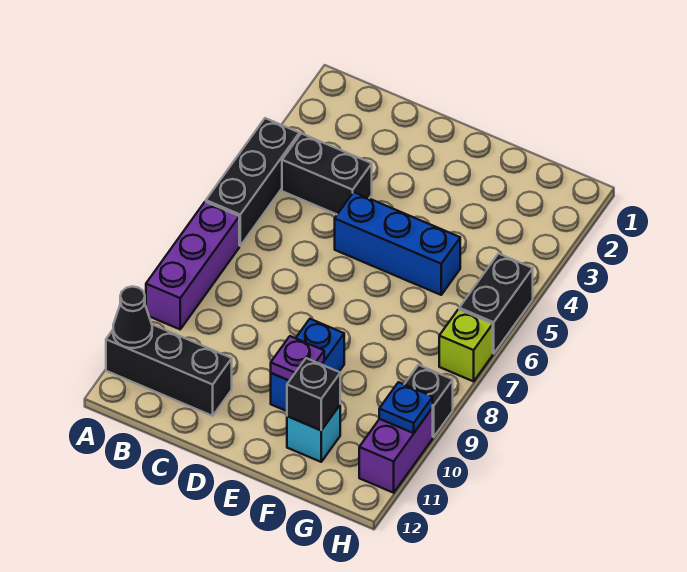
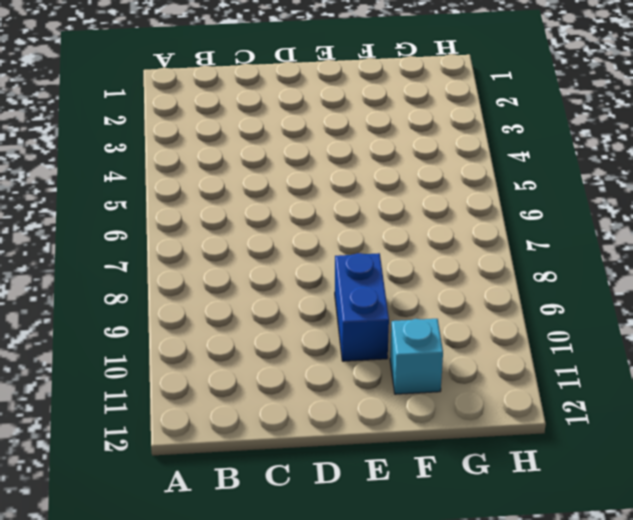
none -> black brick A4:A6 level 1
none -> purple brick A7:A9 level 1
none -> black brick A11:C11 level 1

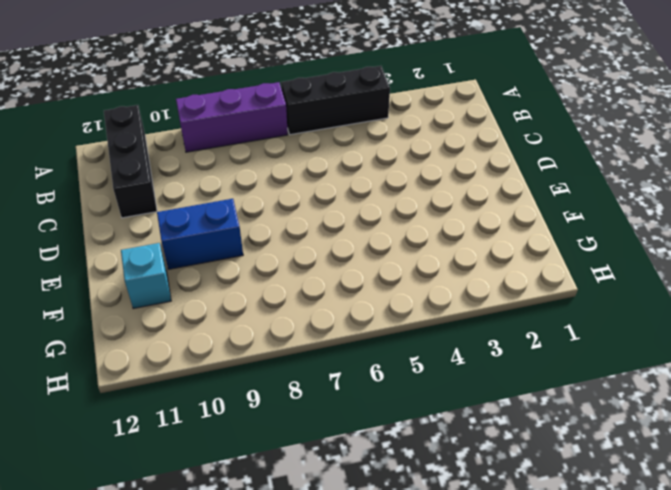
none -> black brick B4:C4 level 1
none -> blue brick D5:F5 level 1
none -> black brick H5:H6 level 1

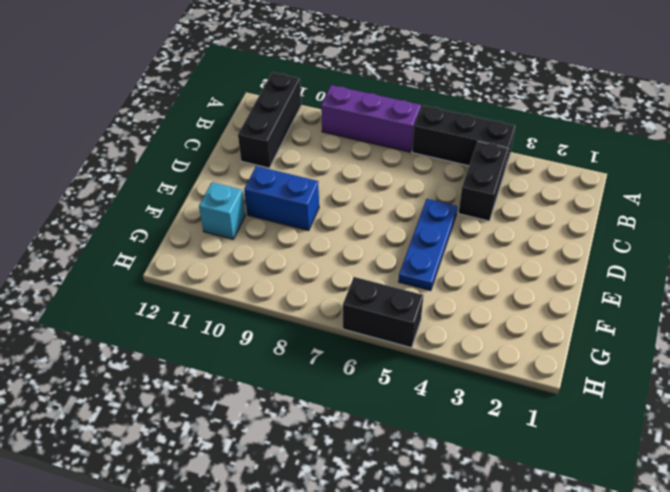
blue plate D5:F5 level 1 -> blue brick D5:F5 level 1
none -> lime brick H7 level 1
none -> black brick H9 level 1
none -> purple brick H10:H11 level 1

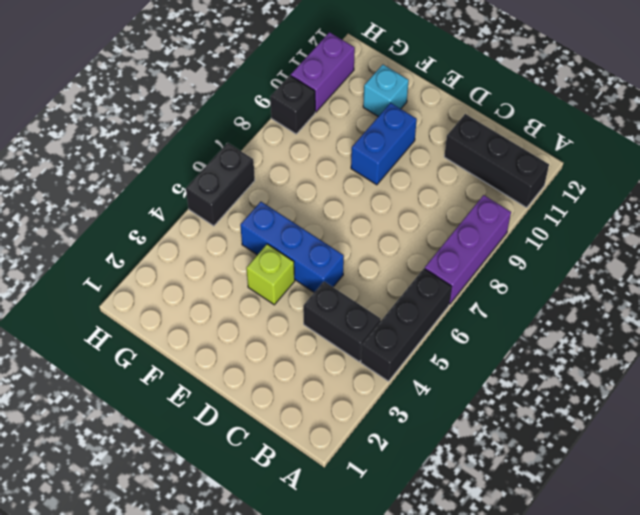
lime brick E4 level 1 -> lime brick H7 level 1
none -> black cone A11 level 2
none -> purple plate E10 level 2
none -> black brick F11 level 2

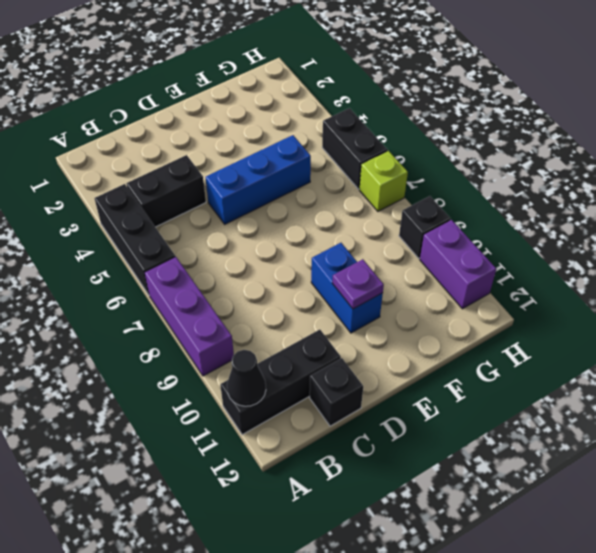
black brick C12 level 1 -> black brick F11 level 2
none -> cyan brick F11 level 1
none -> blue plate H10 level 2

